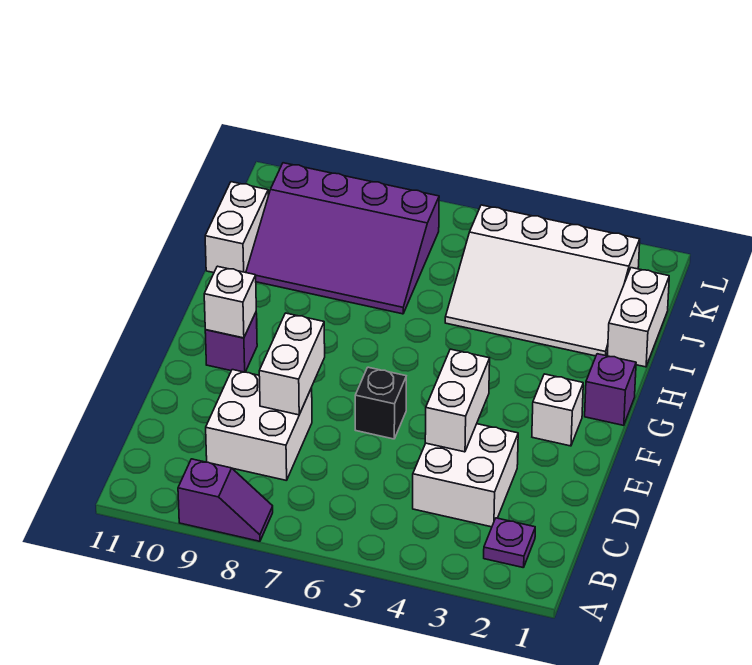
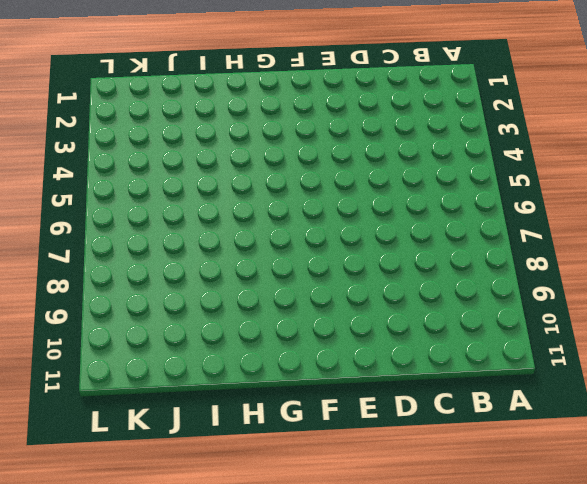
none -> purple slope A8:A9 level 1 top 9
none -> purple plate B2 level 1
none -> white brick C3:D4 level 1

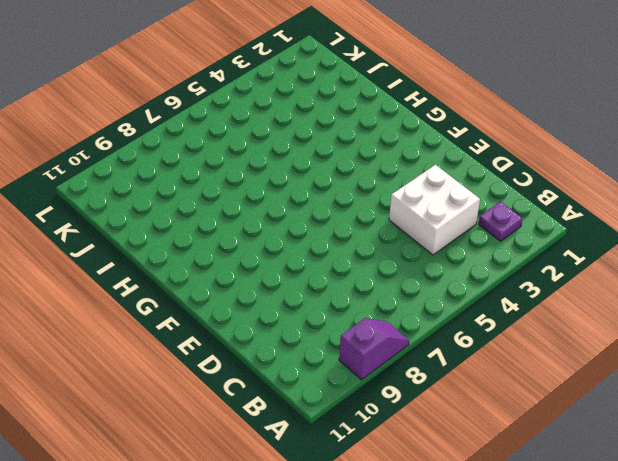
none -> white brick C8:D9 level 1
none -> black brick E6 level 1
none -> white brick F2 level 1

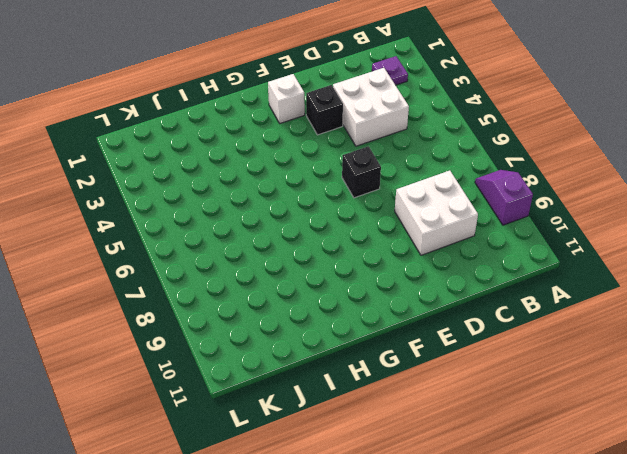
black brick E3 level 1 -> none
none -> purple brick F10 level 1
none -> purple brick G1 level 1
none -> white brick I1:J1 level 1

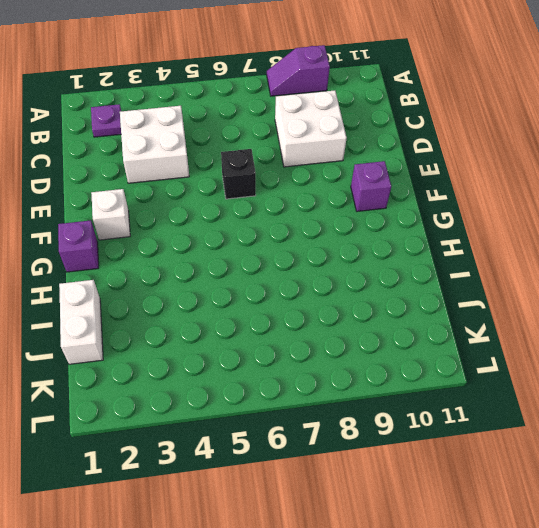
none -> white slope I2:K5 level 1 top K
none -> purple slope I7:K10 level 1 top K
none -> white brick I11:J11 level 1

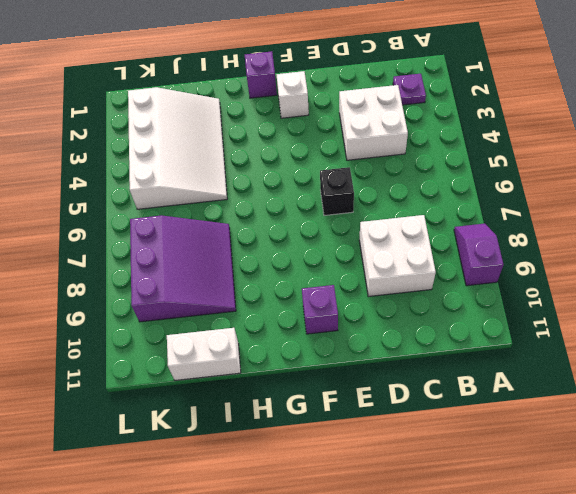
purple slope I7:K9 level 1 top K -> purple slope I7:K10 level 1 top K
none -> white brick I1:J1 level 1
none -> white brick D4:E4 level 2
none -> white brick D8:E8 level 2

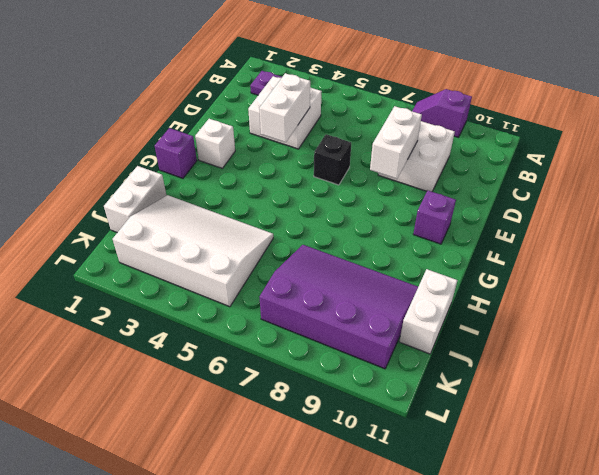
none -> white brick F10 level 2

